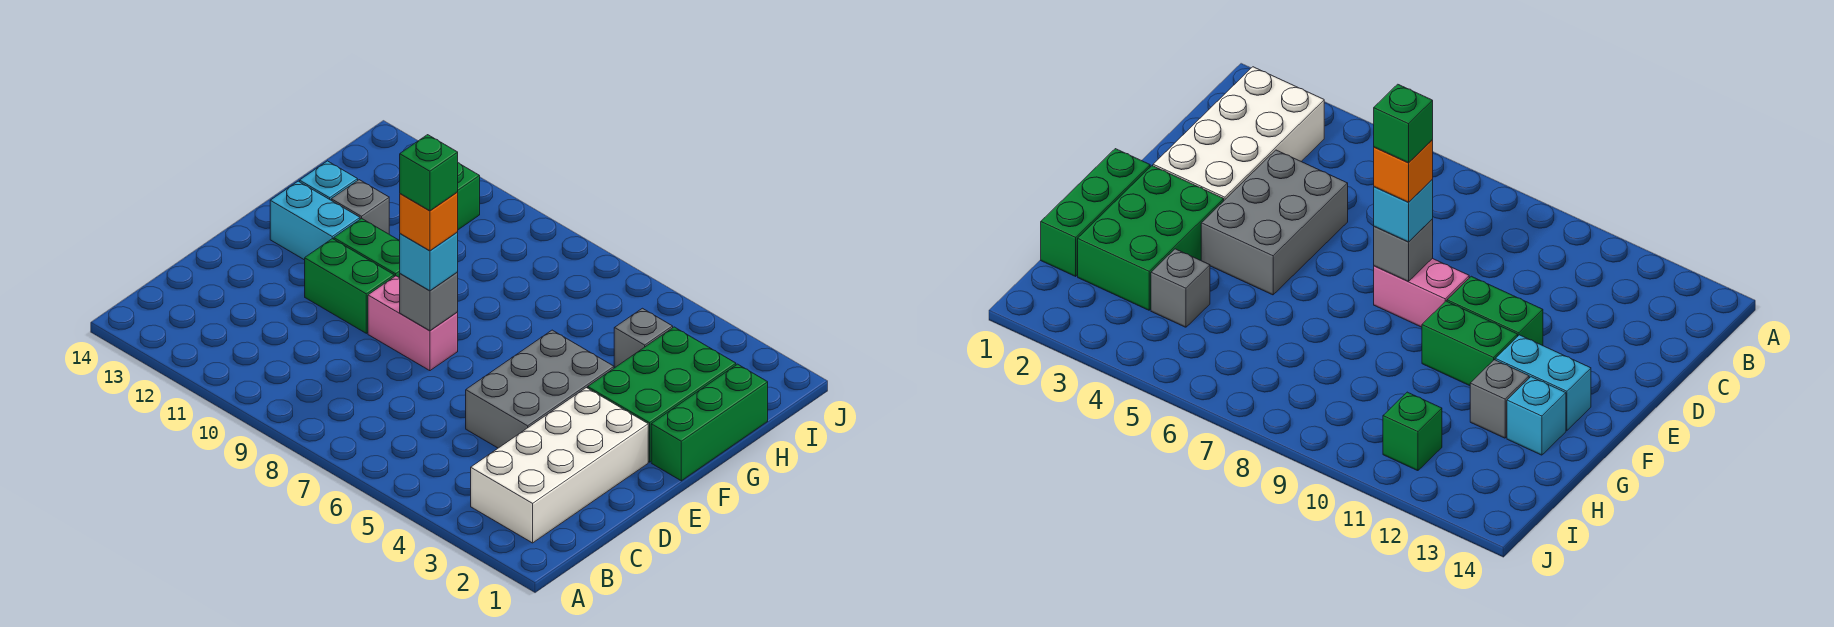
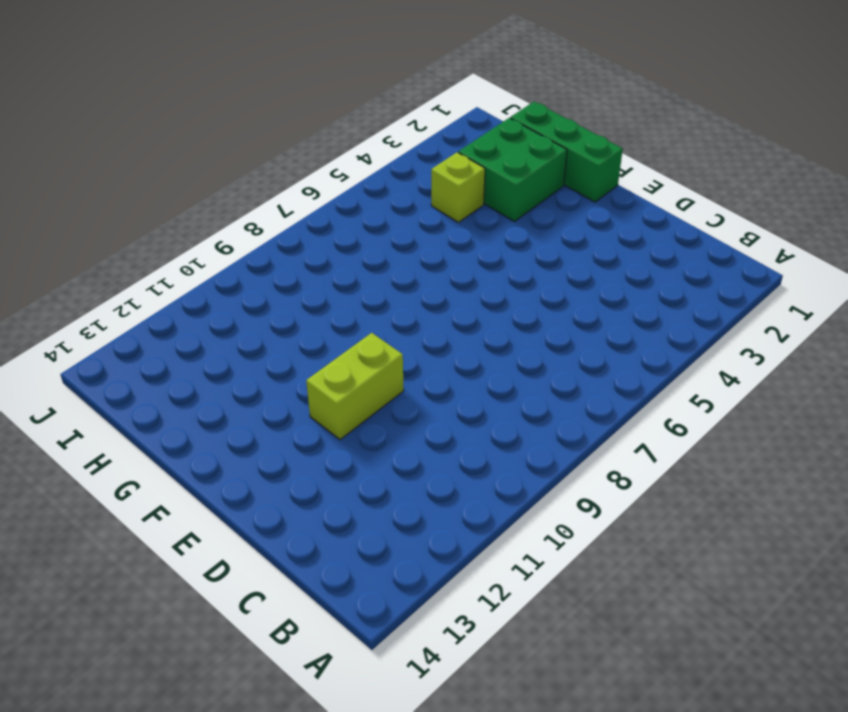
lime brick E10:E11 level 1 -> green brick E10:E11 level 1
green brick G2:H3 level 1 -> green brick F2:H3 level 1
lime brick H4 level 1 -> grey brick H4 level 1
none -> white brick B2:E3 level 1
none -> grey brick D4:F5 level 1
none -> pink brick E8:E9 level 1

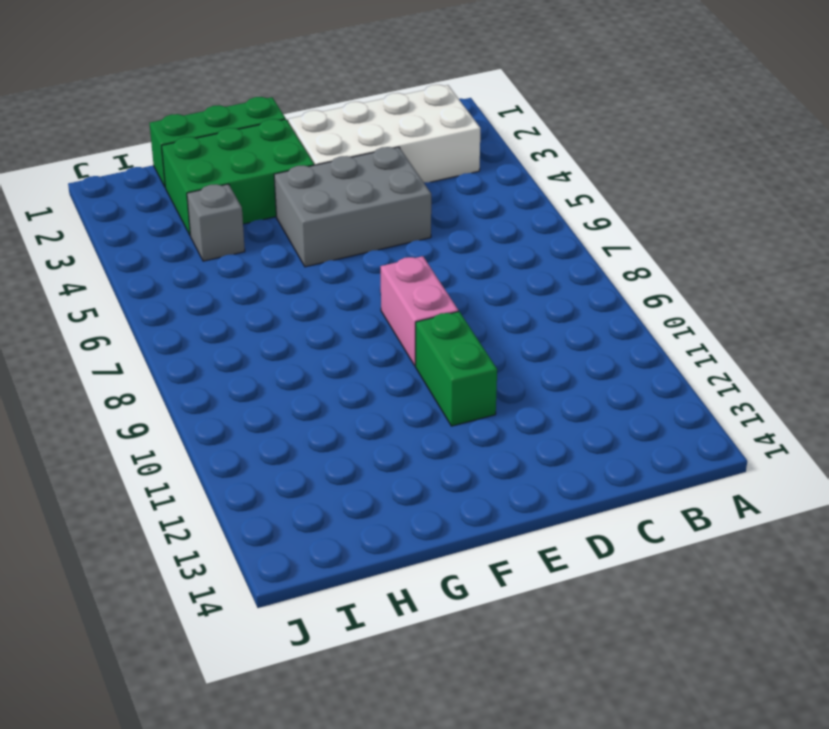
none -> green brick F10:F11 level 1
none -> cyan brick F12:F13 level 1
none -> grey brick G12 level 1

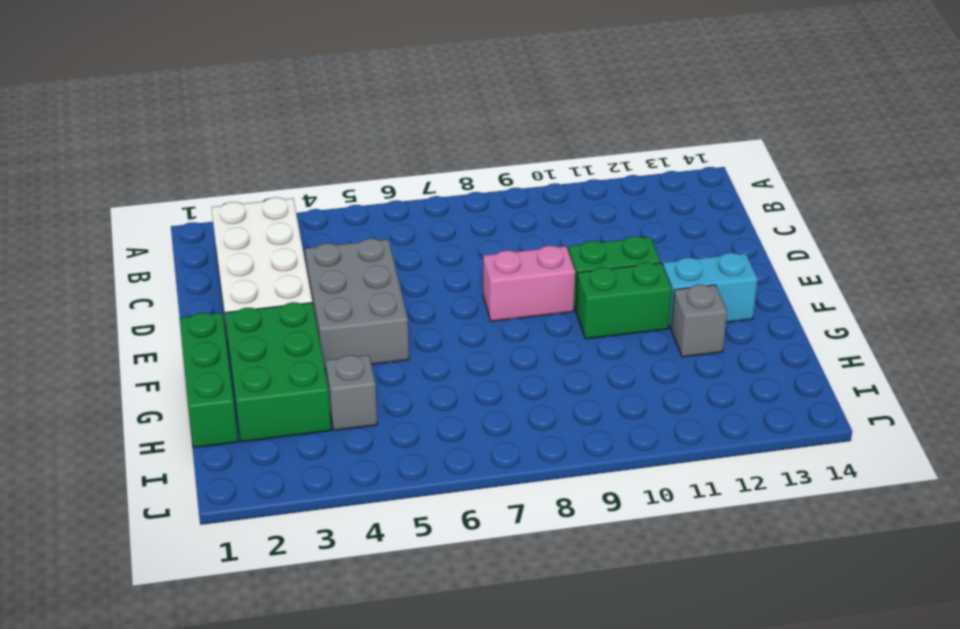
none -> cyan brick G13 level 1
none -> green brick I11 level 1
none -> grey brick E8 level 2

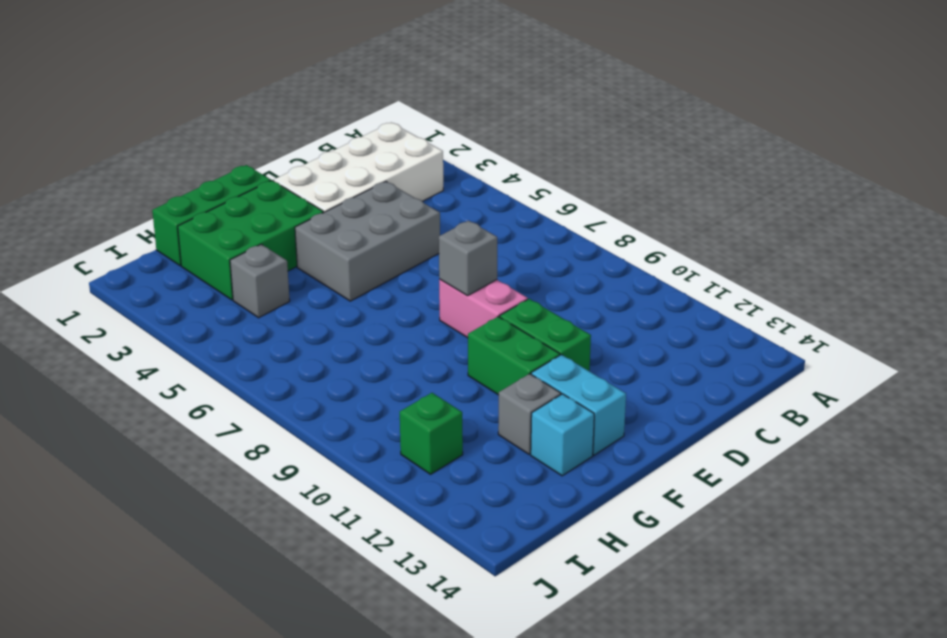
none -> cyan brick E8 level 3
none -> orange brick E8 level 4
none -> green brick E8 level 5

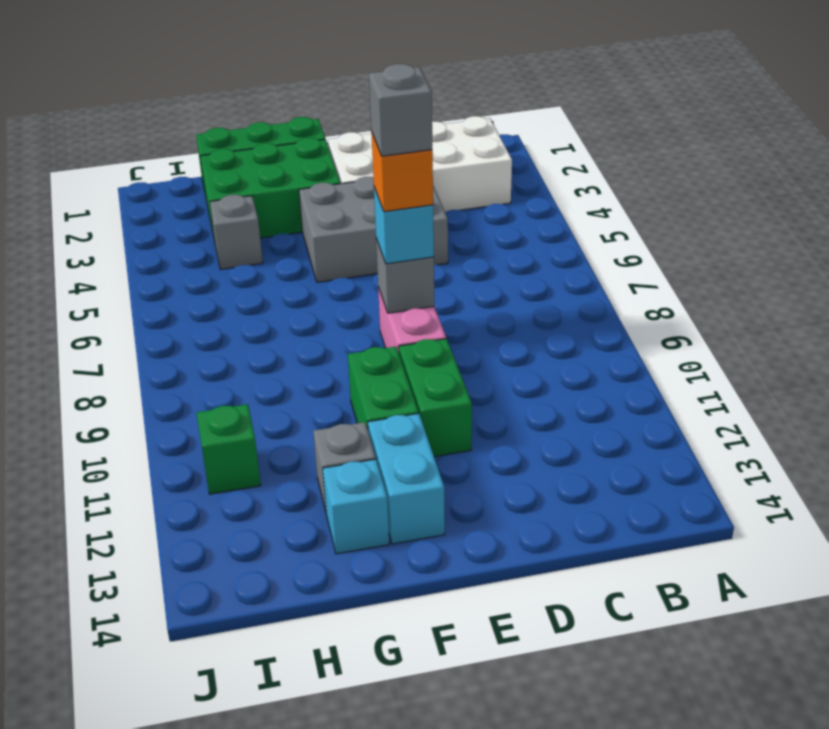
grey brick E8 level 5 -> green brick E8 level 5

